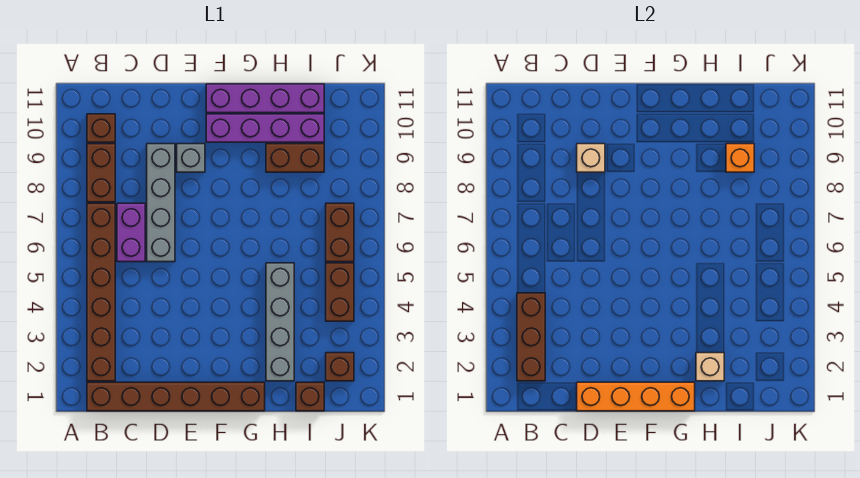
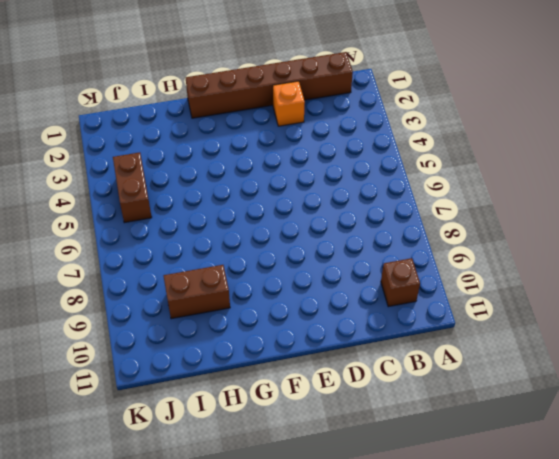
orange brick D2 level 1 -> orange brick I9 level 2
none -> brown brick B2:B7 level 1
none -> brown brick B8:B9 level 1
none -> purple brick C6:C7 level 1

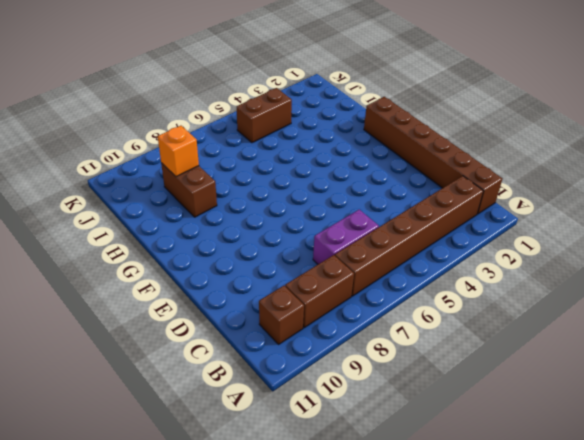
none -> grey brick D6:D9 level 1
none -> grey brick E9 level 1
none -> purple brick F10:I10 level 1

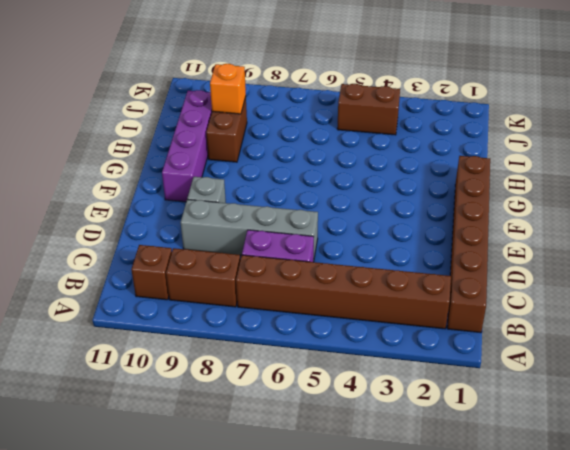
none -> purple brick F11:I11 level 1
none -> grey brick H2:H5 level 1
none -> brown brick I1 level 1

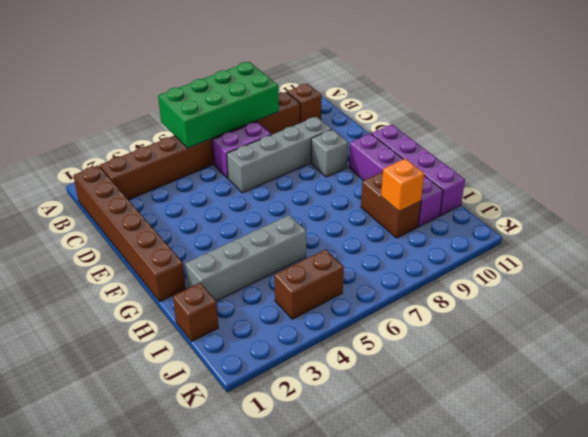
green brick A5:B8 level 2 -> none
none -> brown brick J2 level 1
none -> brown brick J6:J7 level 1
none -> brown brick B2:B4 level 2

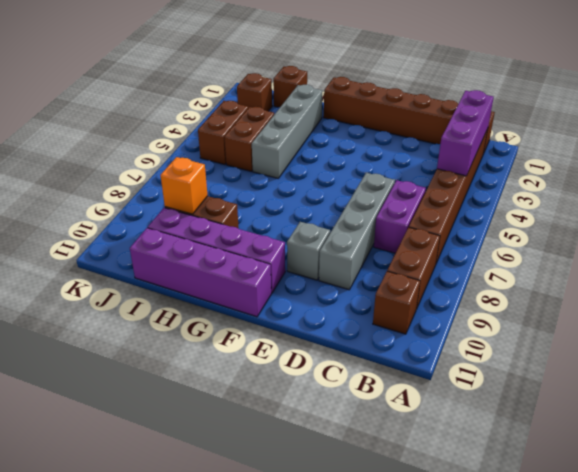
purple brick B2:B4 level 2 -> brown brick B2:B4 level 2
brown brick I4:I5 level 1 -> brown brick J6:J7 level 1
none -> orange brick D1:G1 level 2
none -> tan brick D9 level 2
none -> tan brick H2 level 2

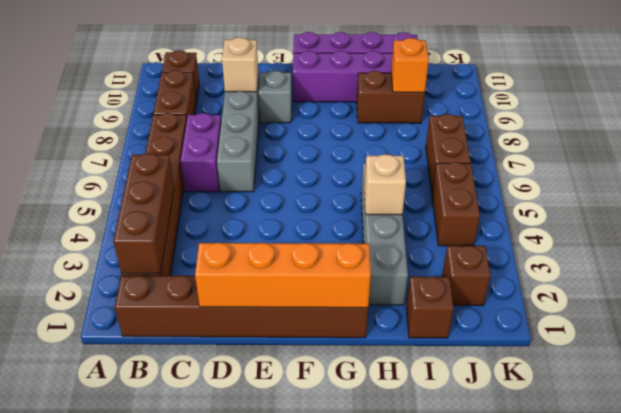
tan brick H4 level 2 -> tan brick H2 level 2

